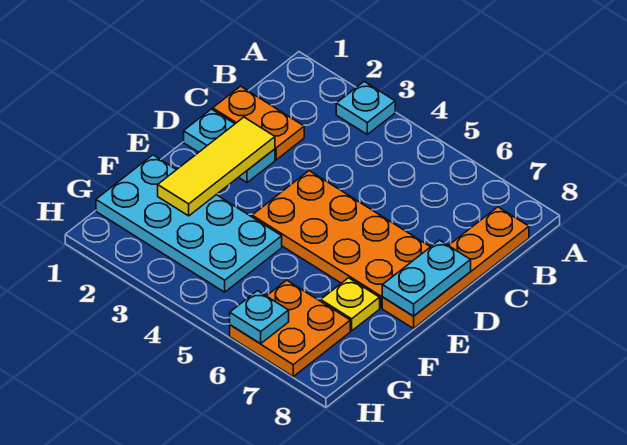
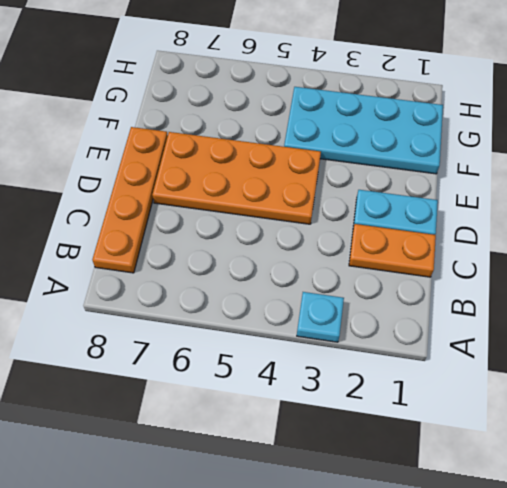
none -> yellow plate F7 level 1
none -> orange plate G6:H7 level 1

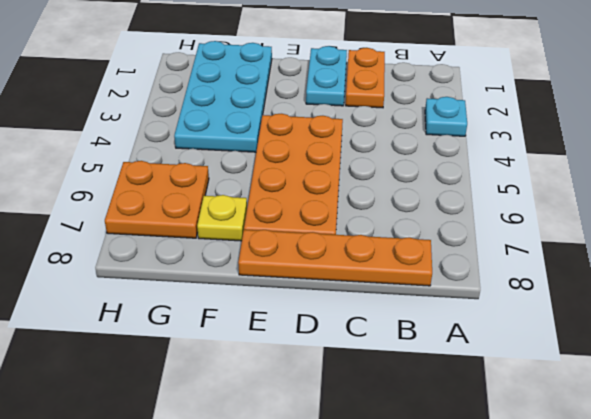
none -> yellow tile D2:F2 level 2
none -> cyan plate D8:E8 level 2

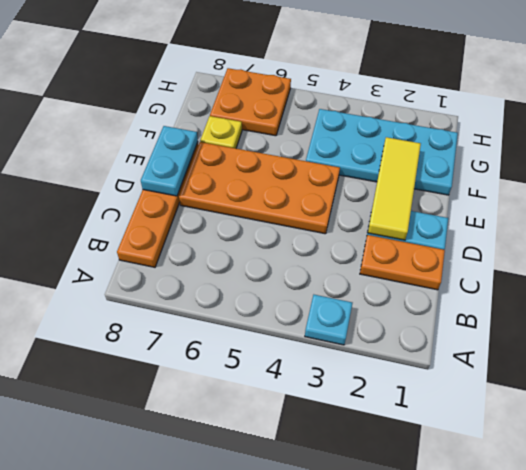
none -> cyan plate H6 level 2

